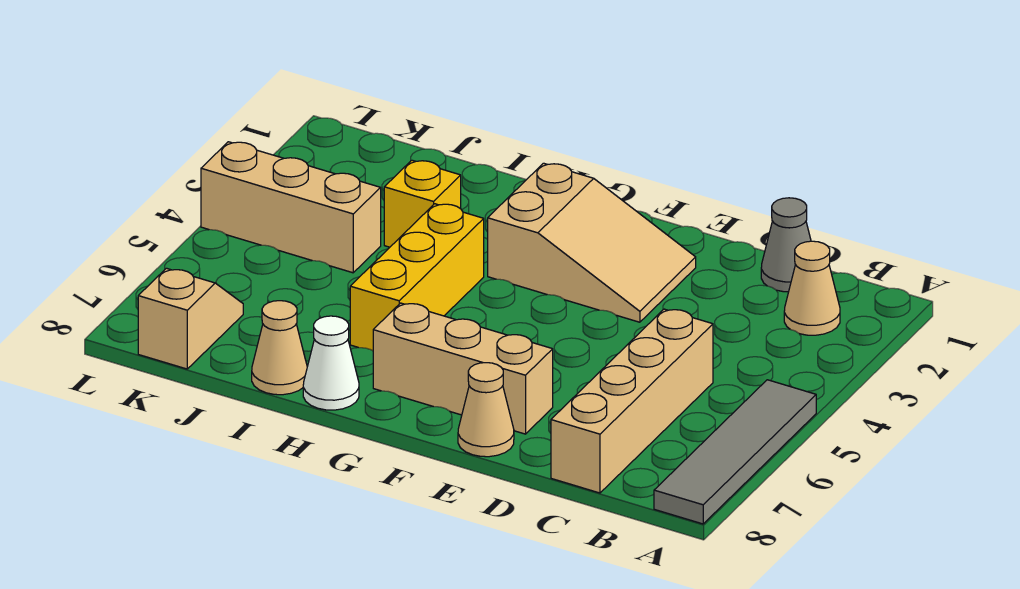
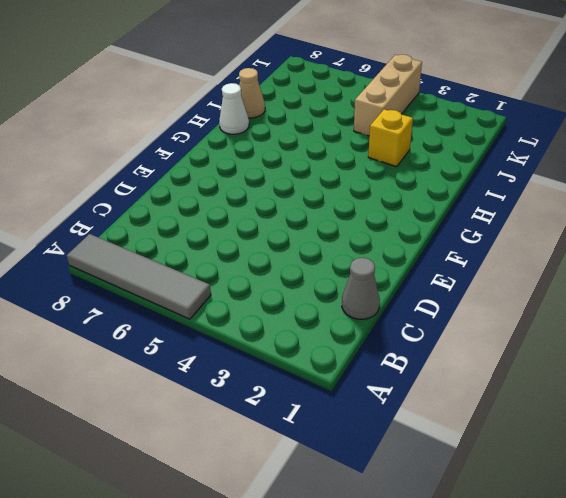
none -> tan cone B2 level 1
none -> tan brick C5:C8 level 1
none -> tan slope E2:G3 level 1 top G

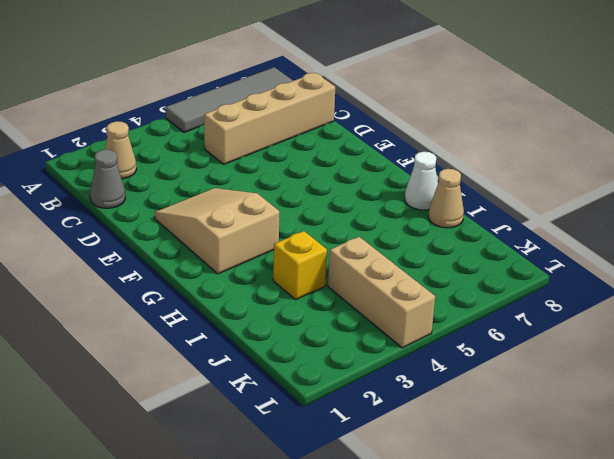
none -> tan brick E7:G7 level 1
none -> tan cone E8 level 1
none -> yellow brick H4:H6 level 1

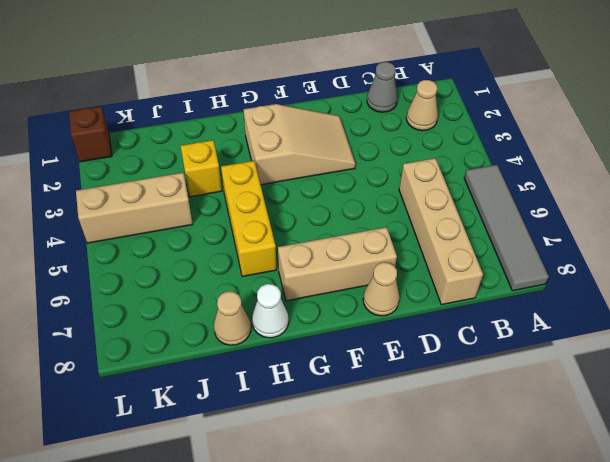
brown brick L1 level 1 -> none
none -> tan slope K7:K8 level 1 top 8

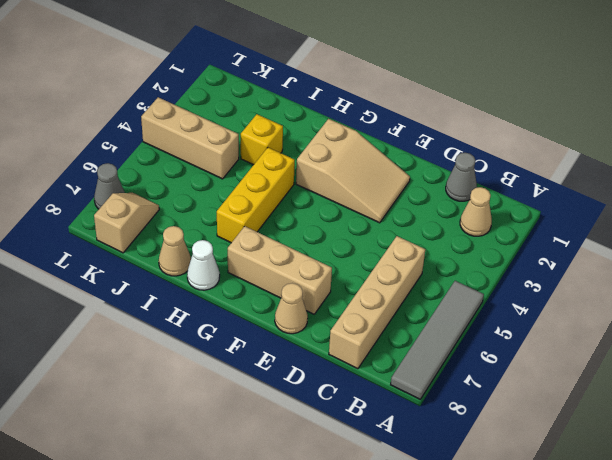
grey cone L7 level 1 -> none

